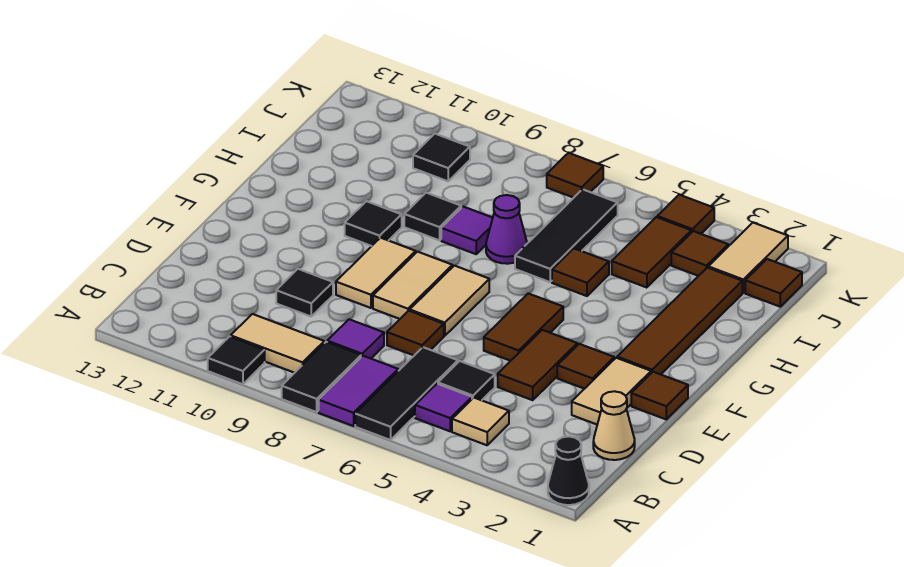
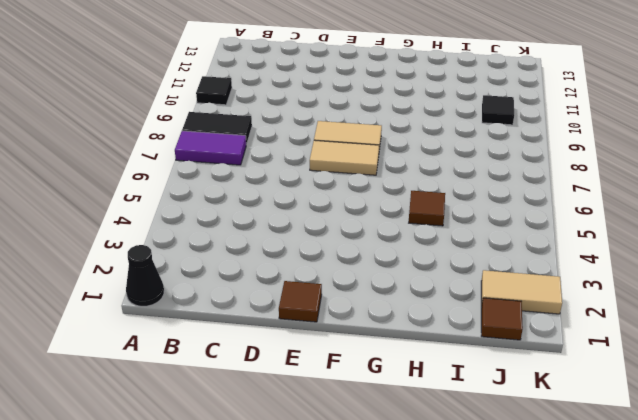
none -> black tile A6:C6 level 1
none -> tan tile B4 level 1
none -> purple tile B5 level 1
none -> tan tile B9:B10 level 1

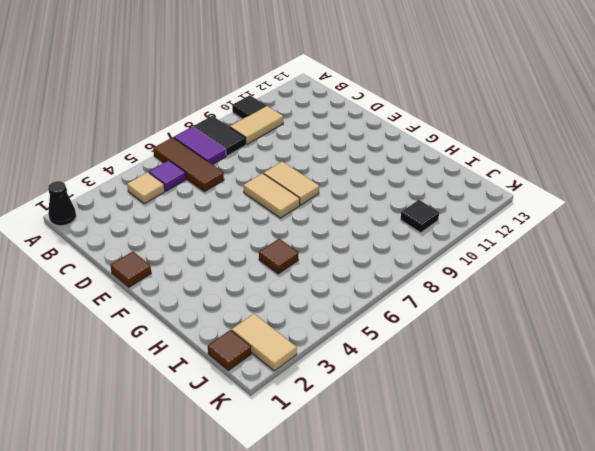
brown tile A6:C6 level 1 -> black tile A6:C6 level 1
none -> tan cone C1 level 1
none -> black tile C5 level 1
none -> purple tile C8 level 1
none -> tan tile D2:E2 level 1

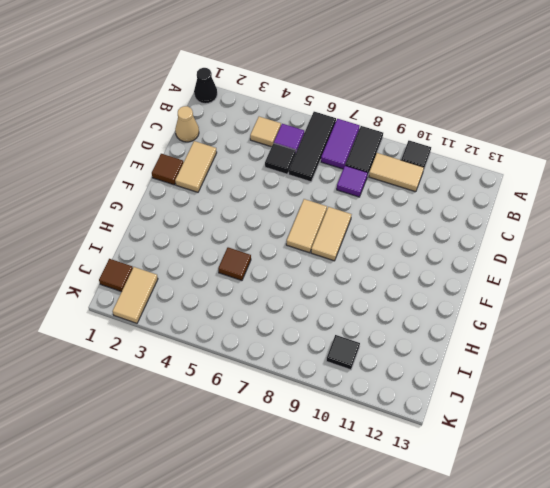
none -> brown tile D4:E4 level 1
none -> brown tile D7 level 1
none -> black tile D10 level 1
none -> brown tile E3 level 1

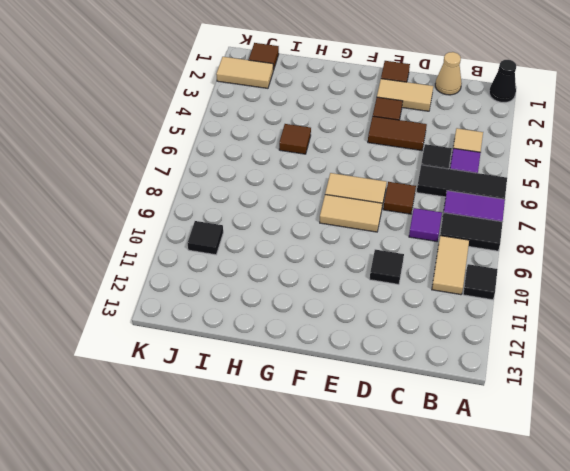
none -> brown tile E5:F5 level 1
none -> tan tile E9:F9 level 1
none -> brown tile F2:I2 level 1
none -> black tile G10 level 1

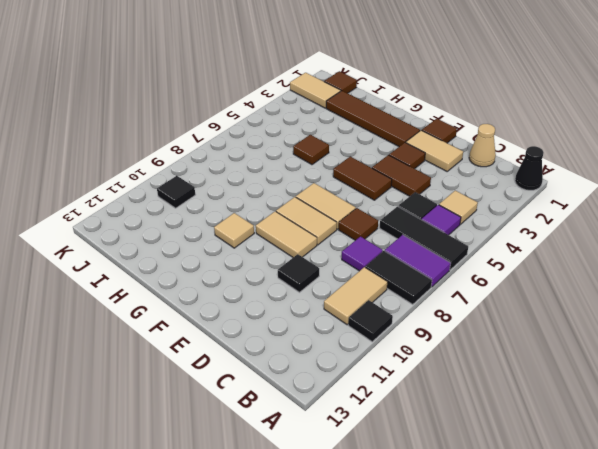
tan tile G10 level 1 -> black tile G10 level 1
none -> black tile H6:J6 level 1
none -> purple cone H7 level 1
none -> purple tile H8 level 1
none -> black tile H9 level 1

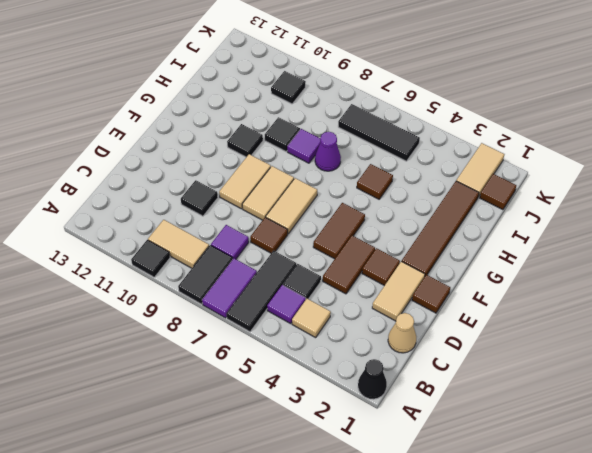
black tile J5:J7 level 1 -> black tile H6:J6 level 1
none -> brown tile I4:J4 level 1
none -> brown tile J3 level 1
none -> brown tile K4 level 1
none -> brown tile K7 level 1

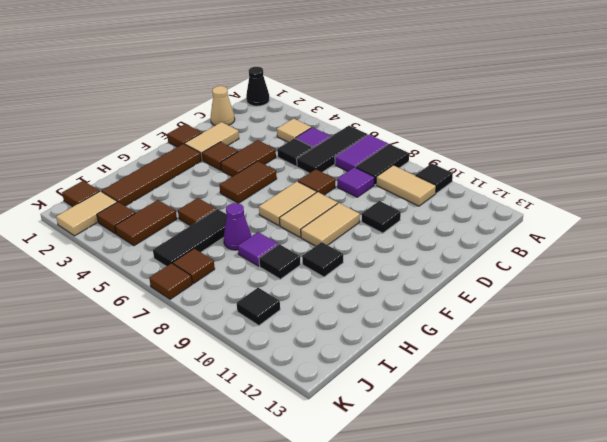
brown tile J7 level 1 -> brown tile K4 level 1

